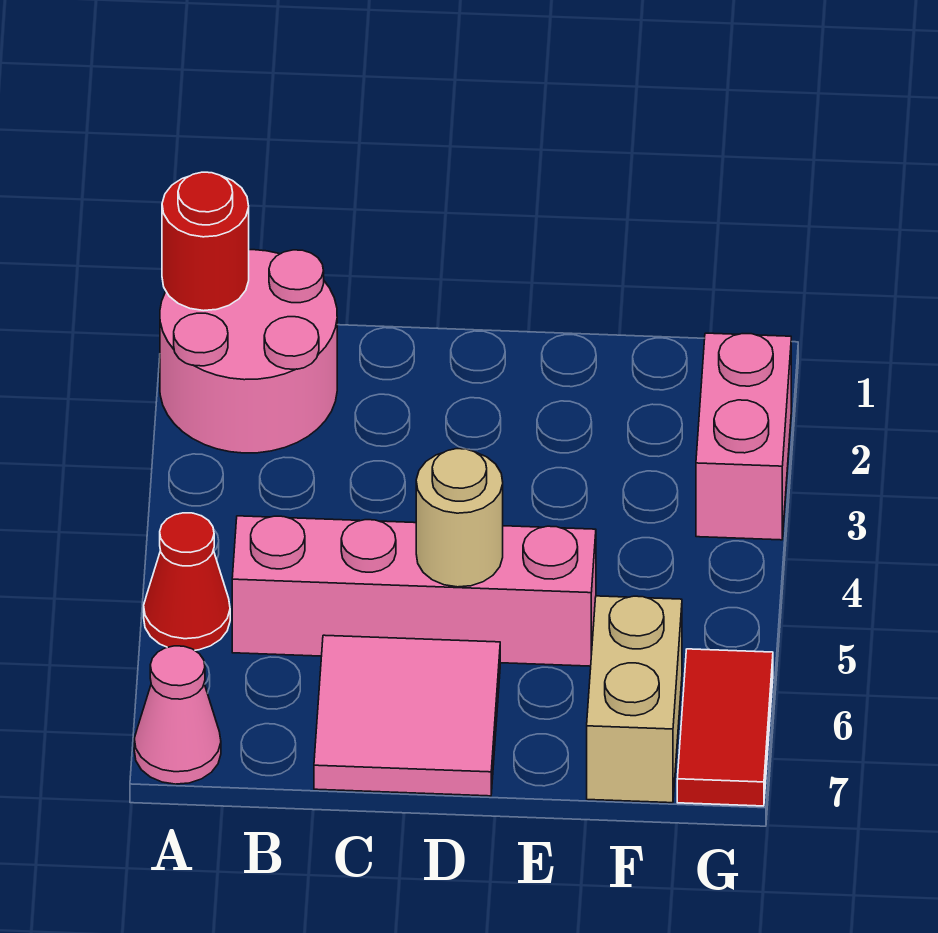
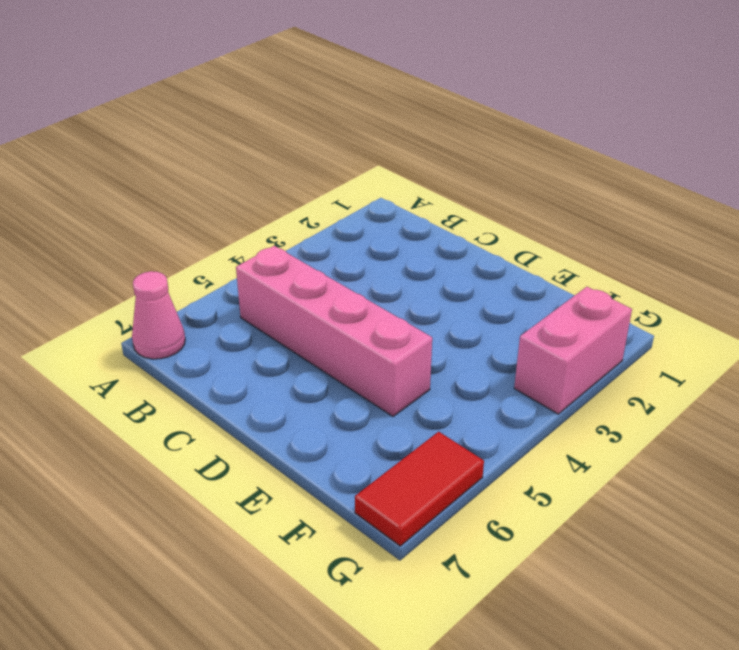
none -> pink round brick A1:B2 level 1
none -> red cone A5 level 1

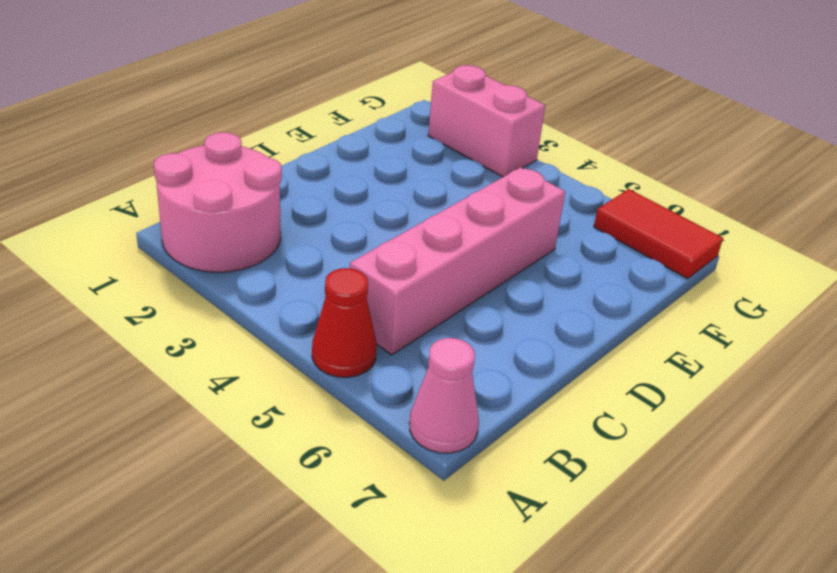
none -> pink tile C6:D7 level 1
none -> tan brick F6:F7 level 1

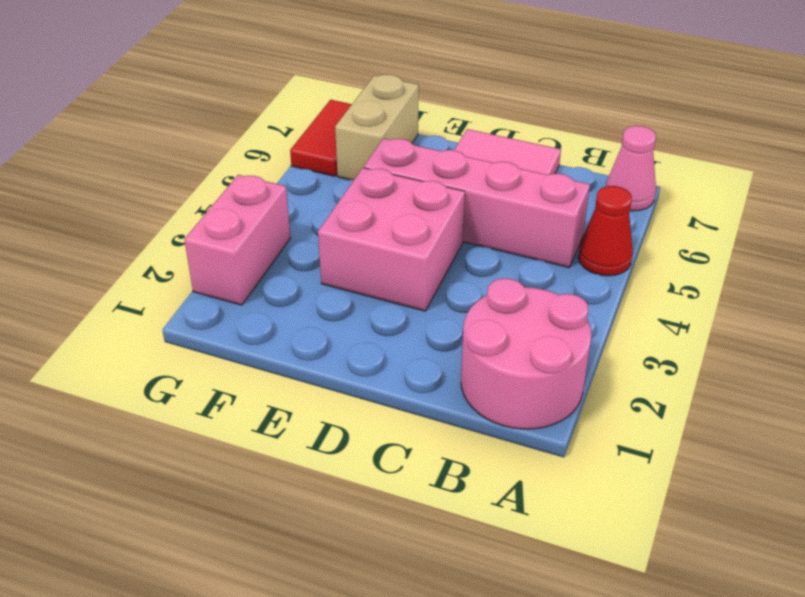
pink brick D3:E4 level 1 -> none
none -> red round brick A1 level 2
none -> tan round brick D5 level 2

